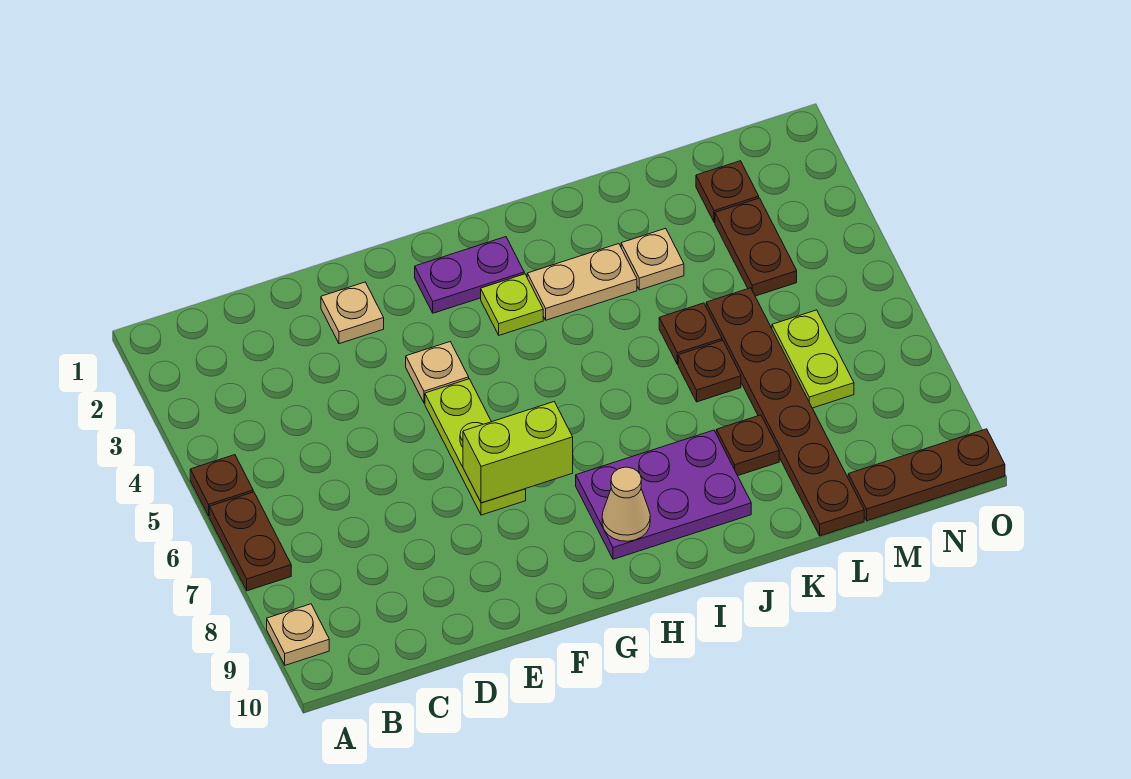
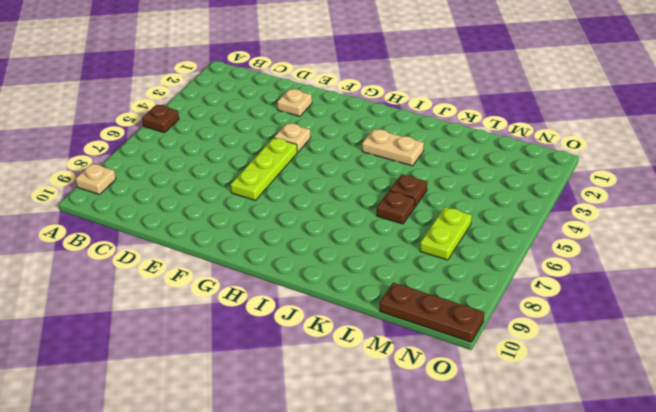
none -> brown plate A6:A7 level 1
none -> purple plate G2:H2 level 1
none -> lime plate H3 level 1

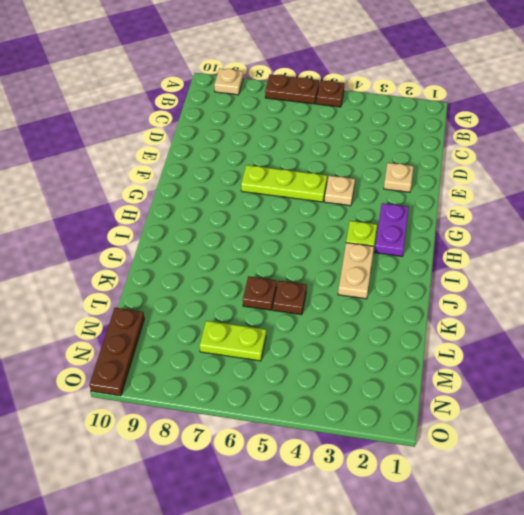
none -> purple plate H8:J9 level 1
none -> tan plate K3 level 1
none -> brown plate K8 level 1

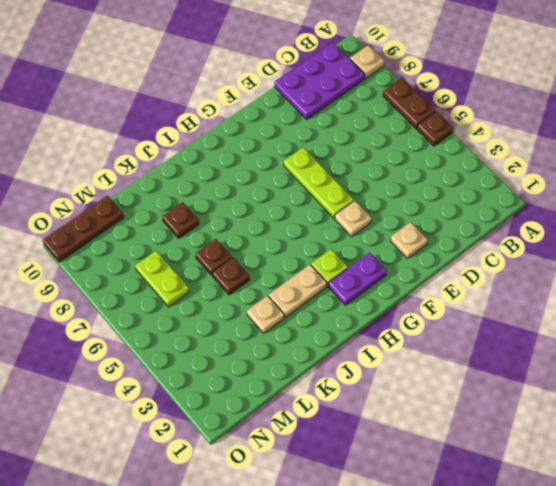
purple plate B9:D10 level 1 -> purple plate H8:J9 level 1
none -> brown plate L5:L10 level 1
none -> brown plate M2 level 1
none -> brown plate M3:M4 level 1

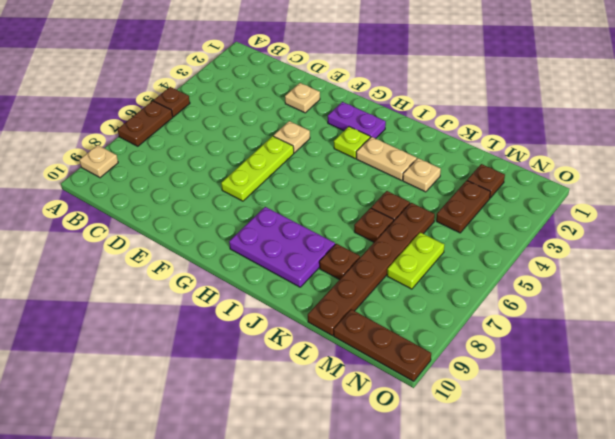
none -> lime brick F7:G7 level 2
none -> tan cone H9 level 2

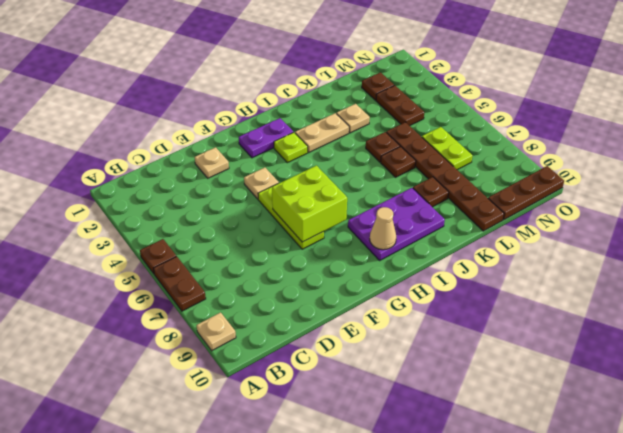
lime brick F6:G7 level 2 -> lime brick F7:G7 level 2

